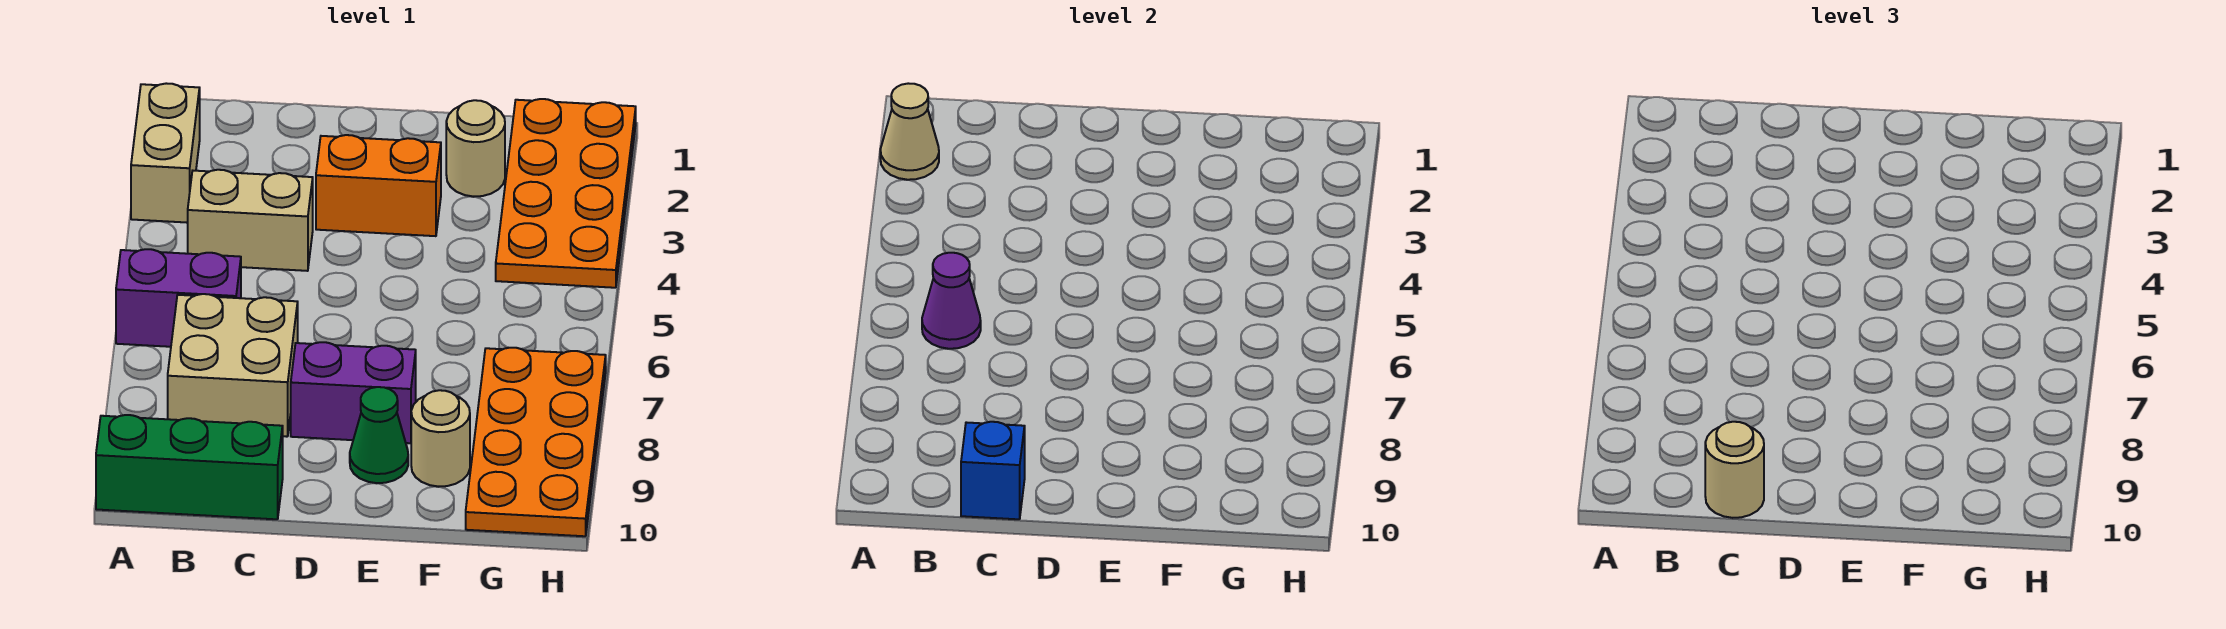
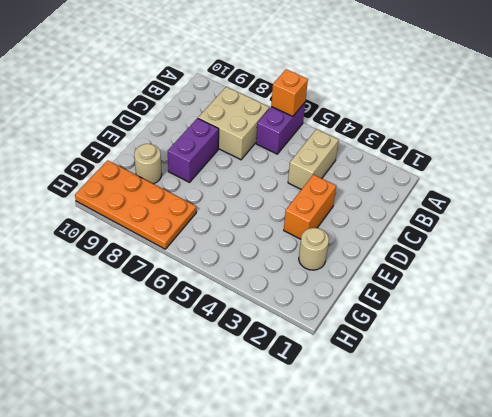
orange brick A6 level 2 -> none
none -> tan brick A2:A3 level 1
none -> green brick A10:C10 level 1
none -> green cone E9 level 1

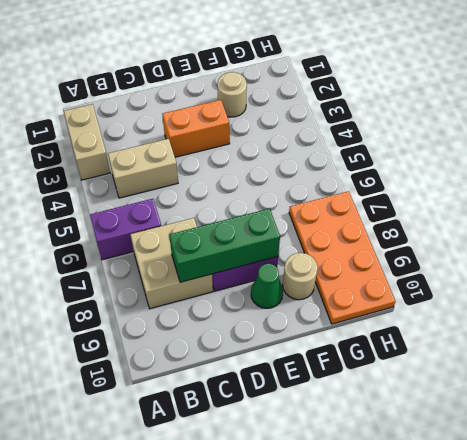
green brick C8:E8 level 2 -> green brick A10:C10 level 1
none -> orange plate G1:H4 level 1
none -> tan cone A2 level 2
none -> purple cone B6 level 2

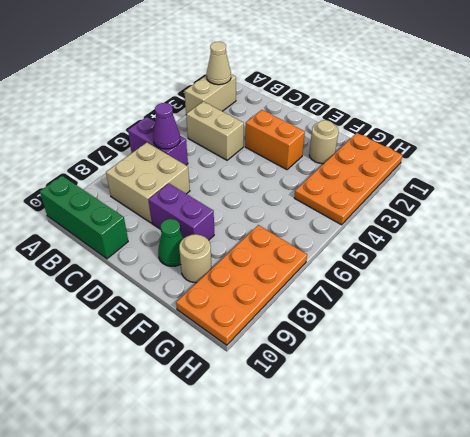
none -> blue brick C10 level 2
none -> tan round brick C10 level 3

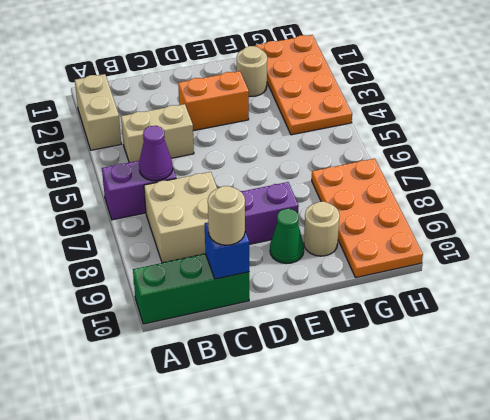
none -> tan cone A2 level 2

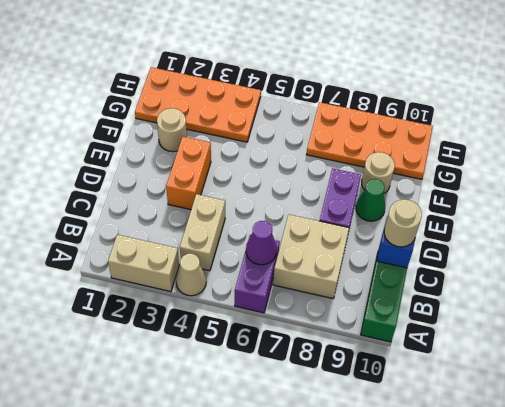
tan cone A4 level 1 -> tan cone A2 level 2

